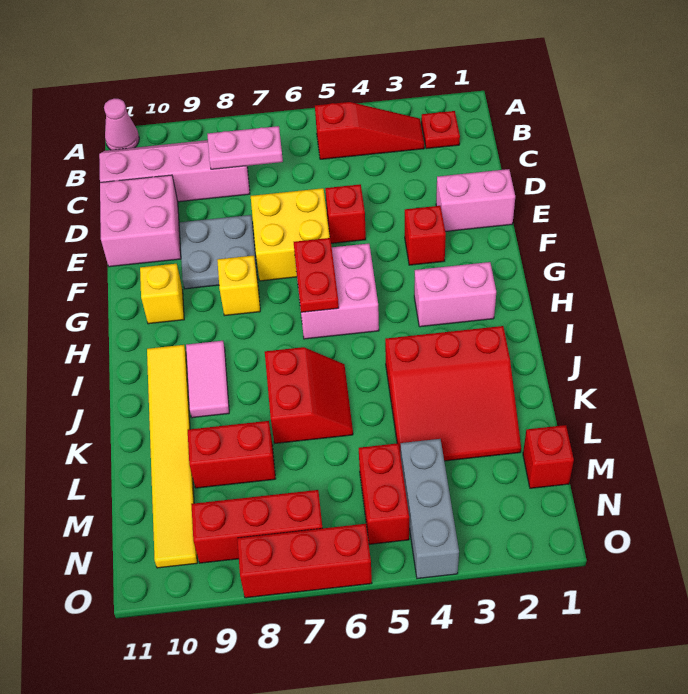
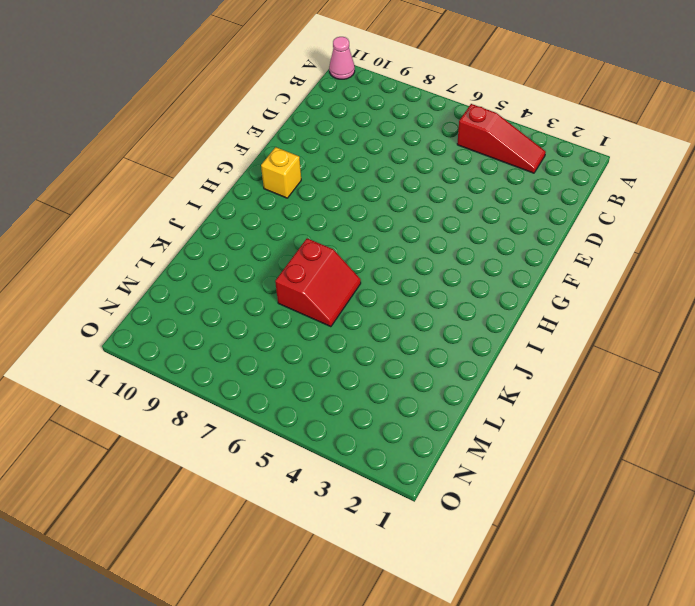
none -> red plate B2 level 1
none -> pink slope B8:C11 level 1 top C
none -> pink brick D10:E11 level 1

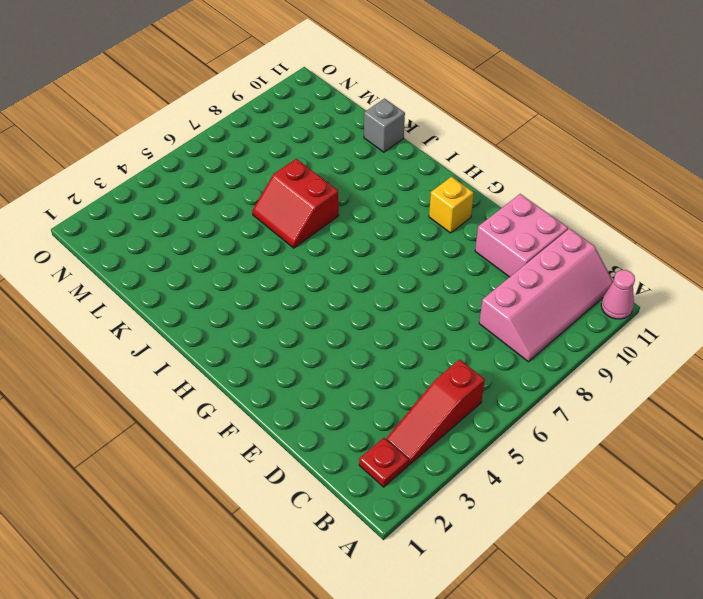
grey brick K11 level 1 -> none
none -> pink brick E1:E2 level 1
none -> red brick E5 level 1
none -> yellow brick E6:F7 level 1

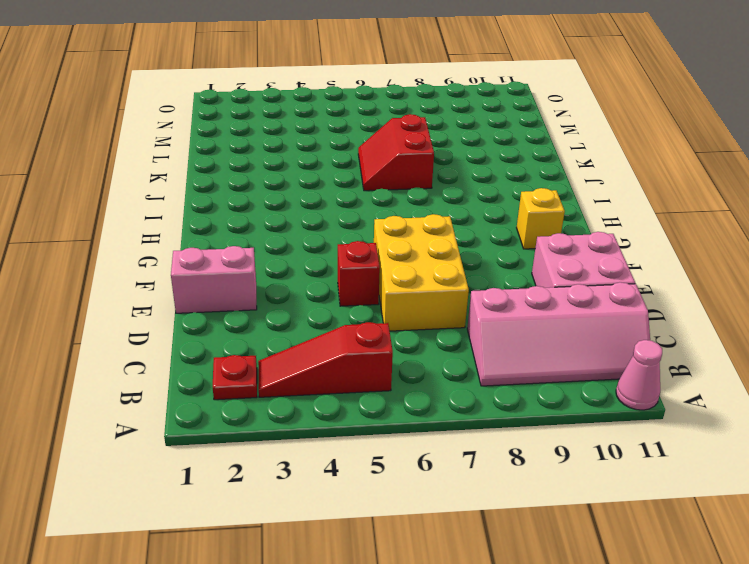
yellow brick D6:F7 level 1 -> yellow brick E6:F7 level 1
none -> grey plate E8:F9 level 1
none -> red brick F3 level 1
none -> pink brick G5:H6 level 1

